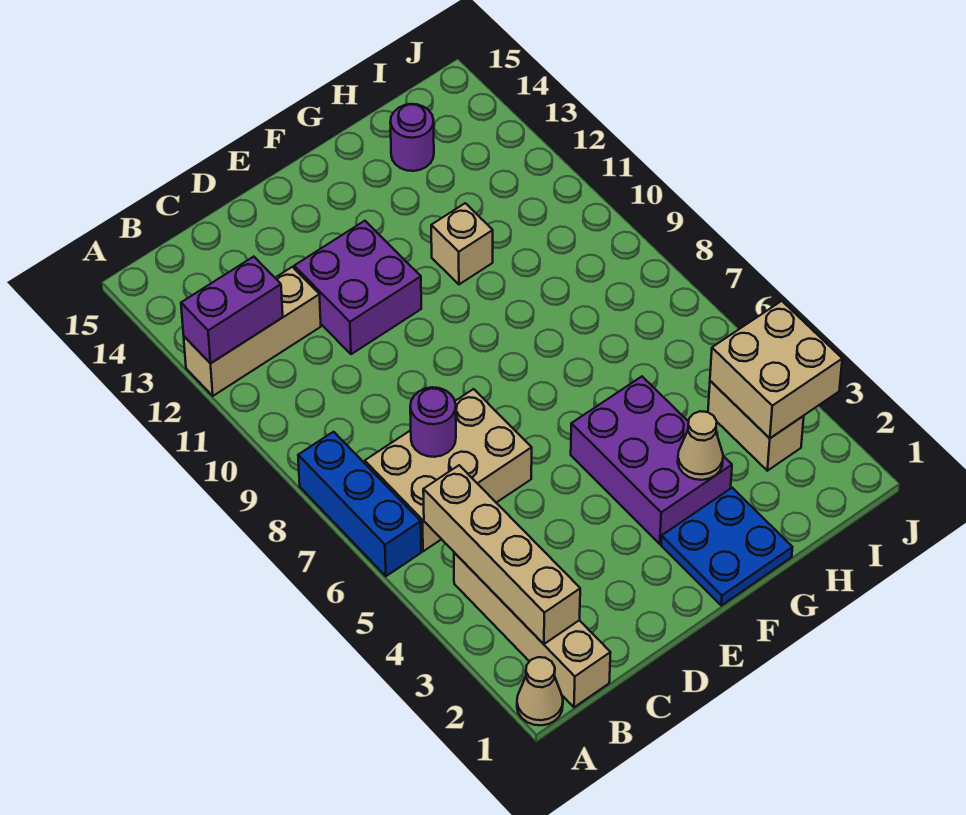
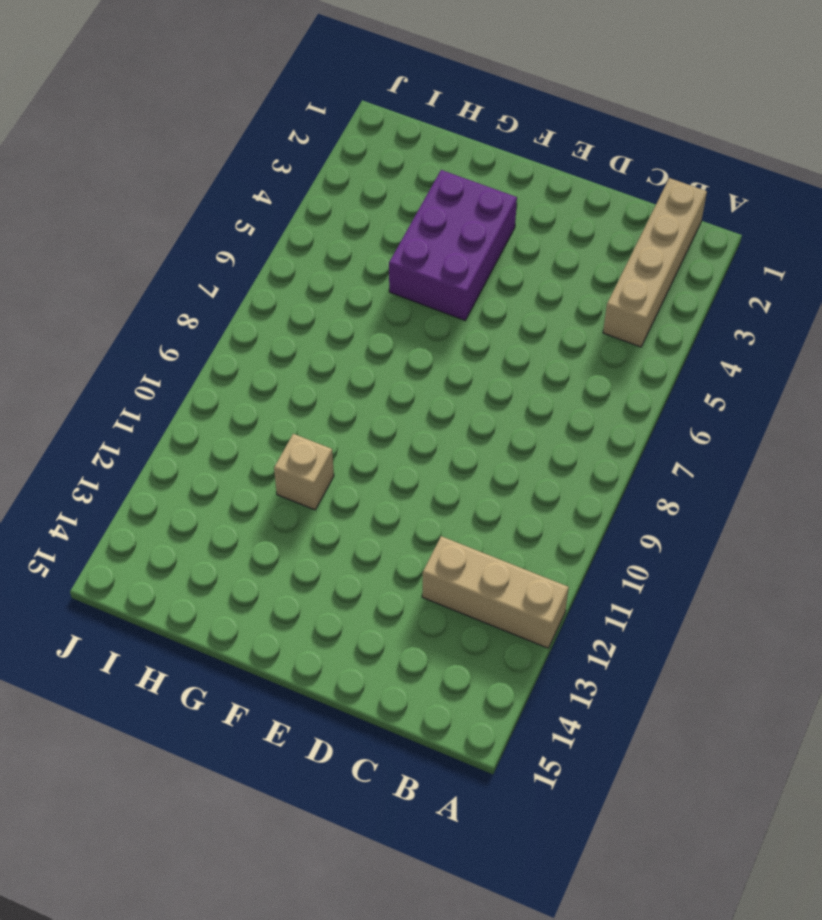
none -> tan cone A1 level 1
none -> blue brick A6:A8 level 1
none -> tan brick B6:D7 level 1

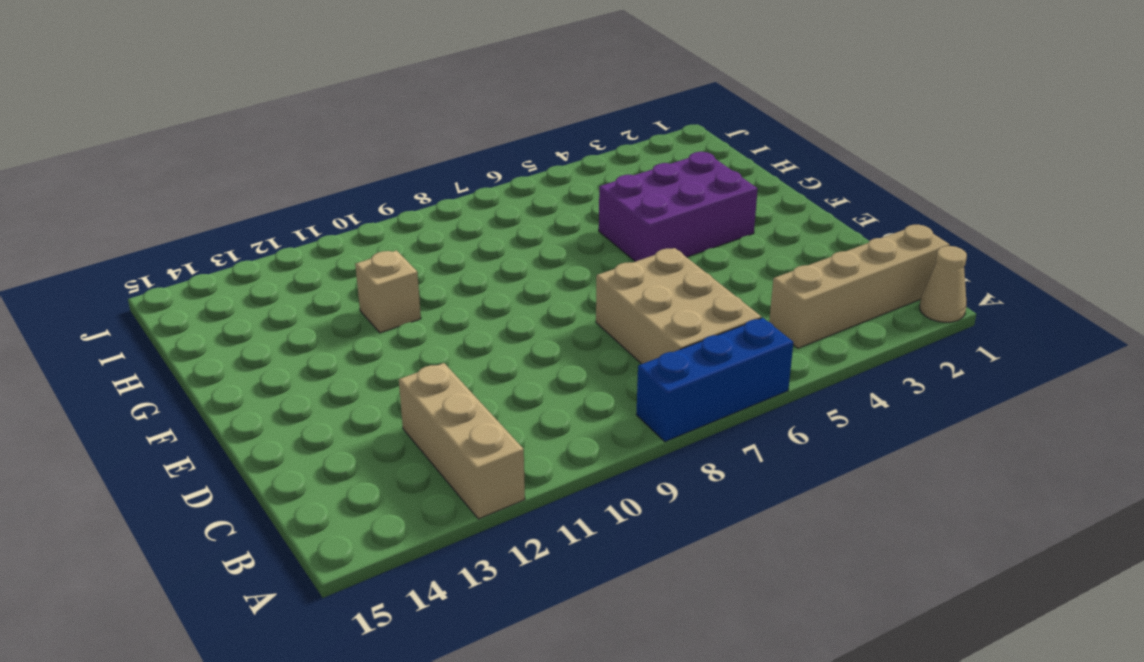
none -> purple brick D11:E12 level 1
none -> blue plate F1:G2 level 1
none -> purple round brick H14 level 1

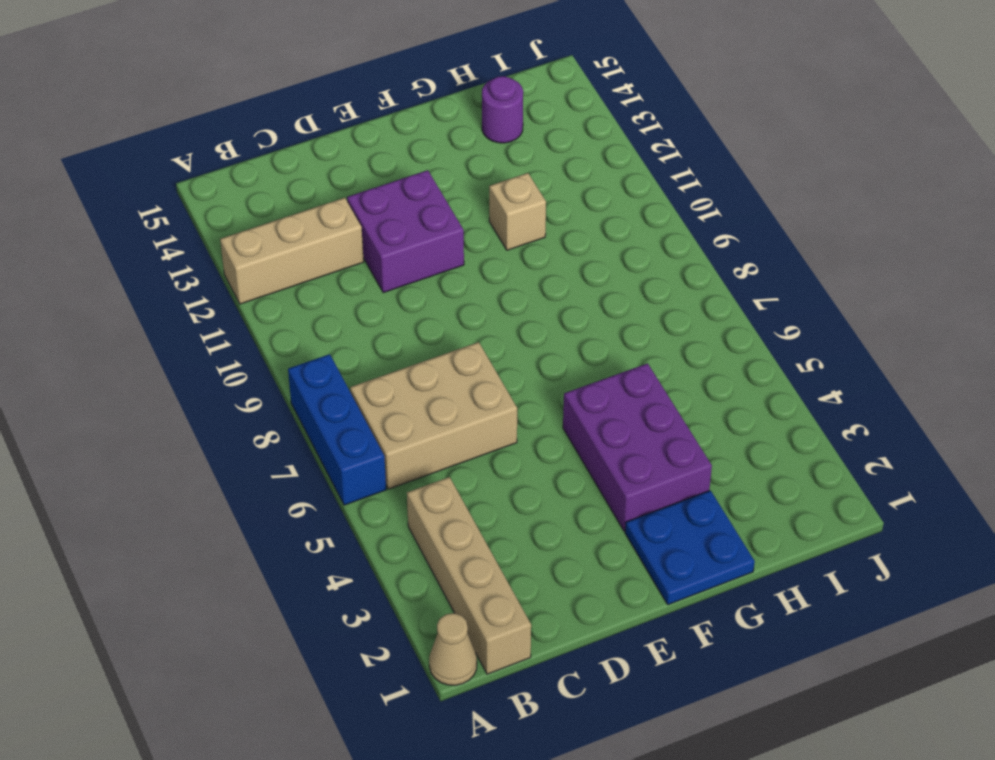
none -> tan brick I3:I4 level 1
none -> purple brick A12:B12 level 2
none -> tan brick B2:B5 level 2

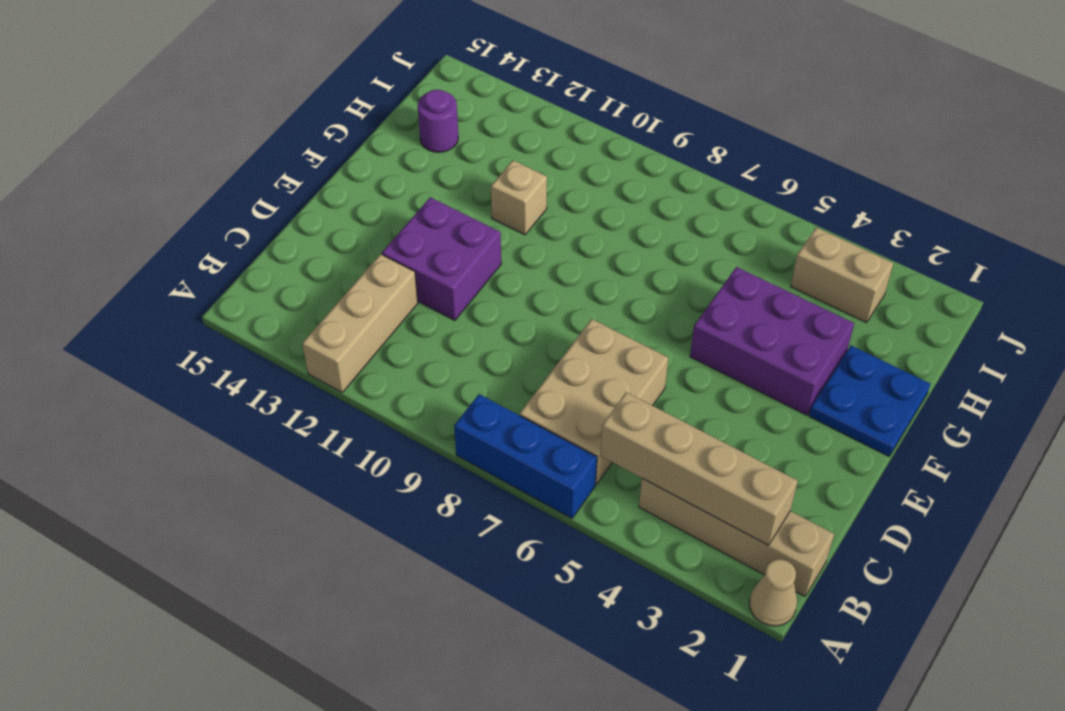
none -> purple brick A12:B12 level 2
none -> purple round brick C7 level 2
none -> tan cone G3 level 2

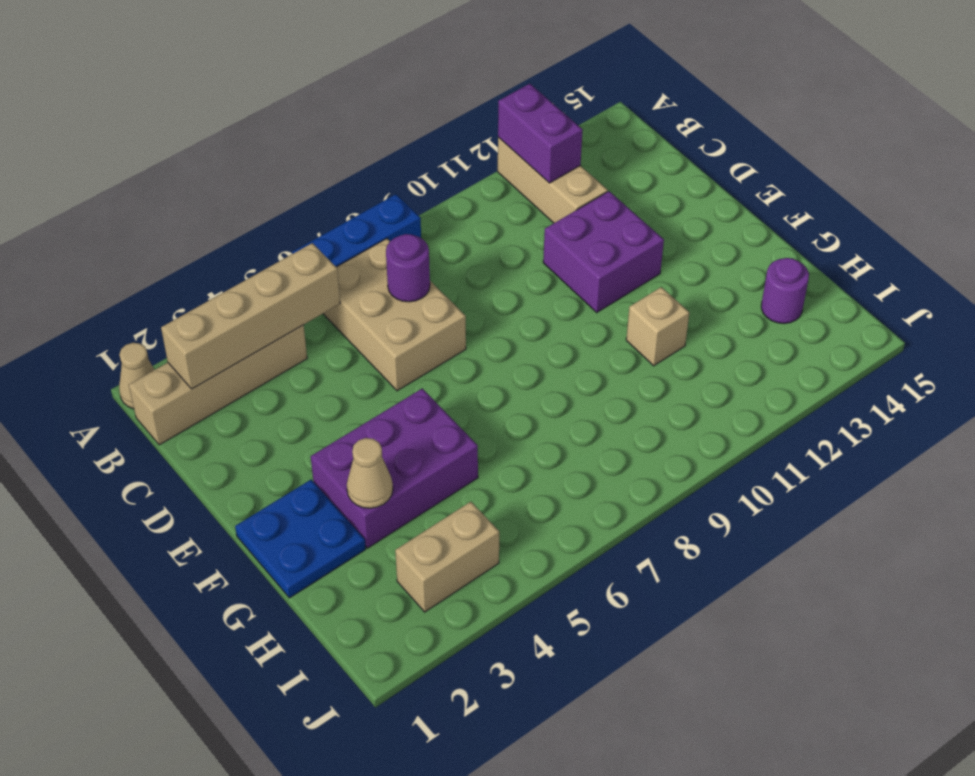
none -> tan brick I3:J4 level 2

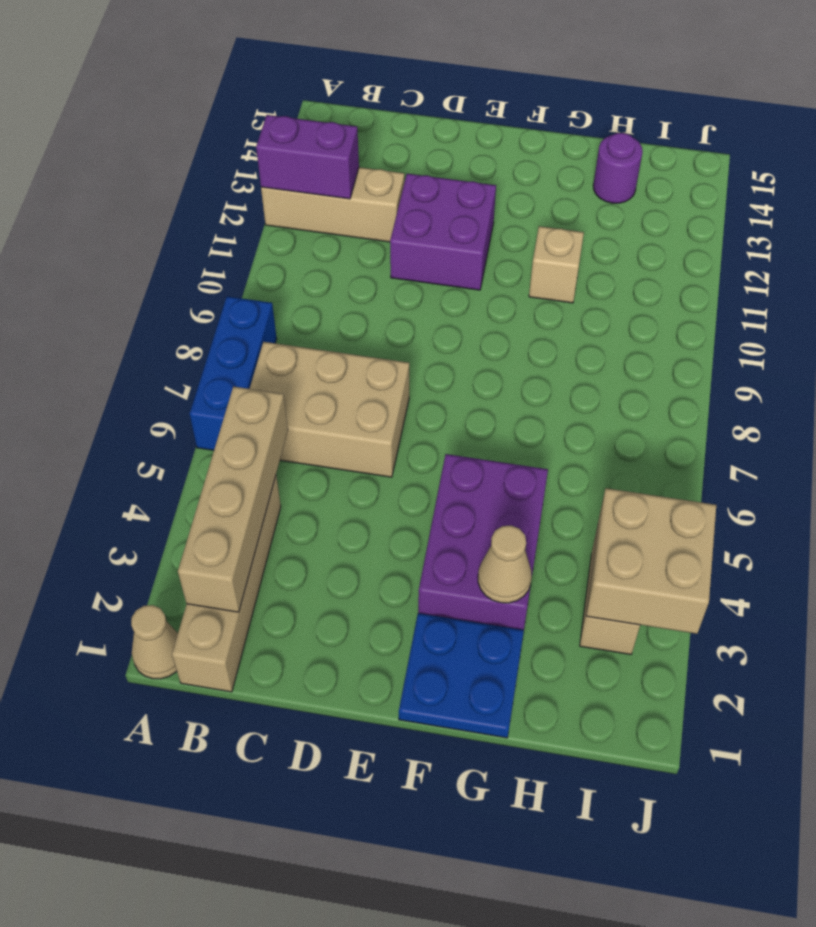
none -> purple round brick C7 level 2

